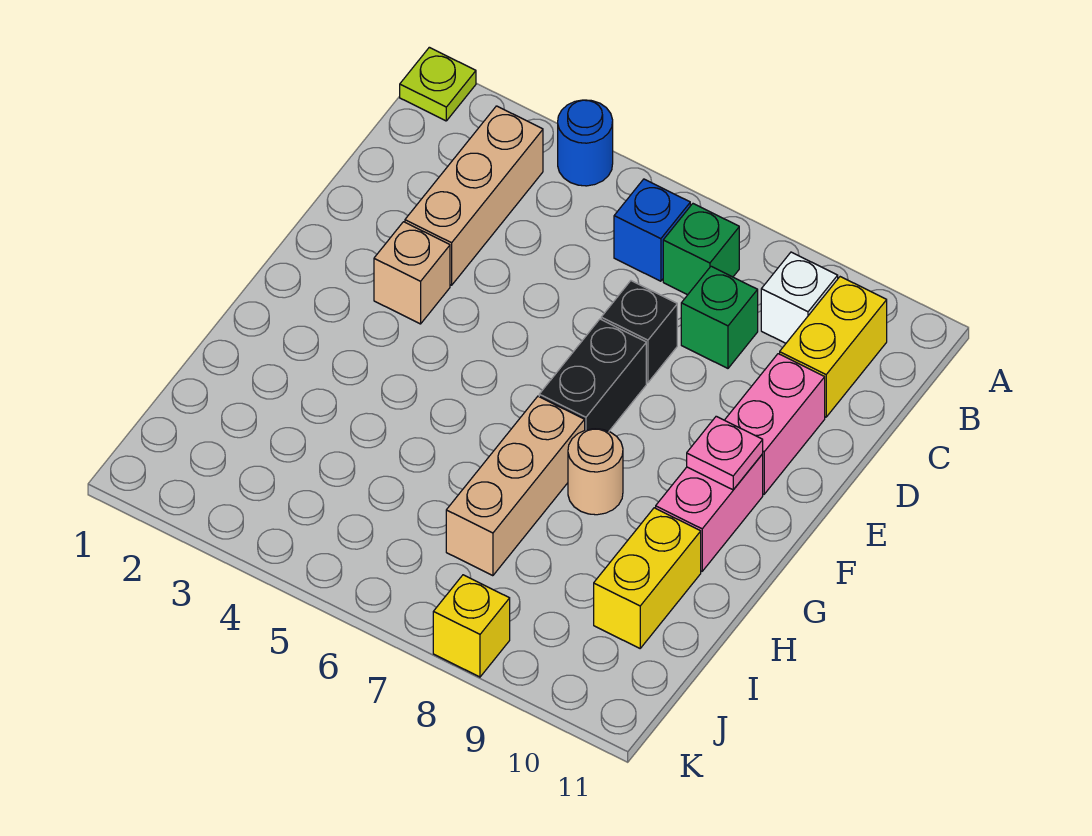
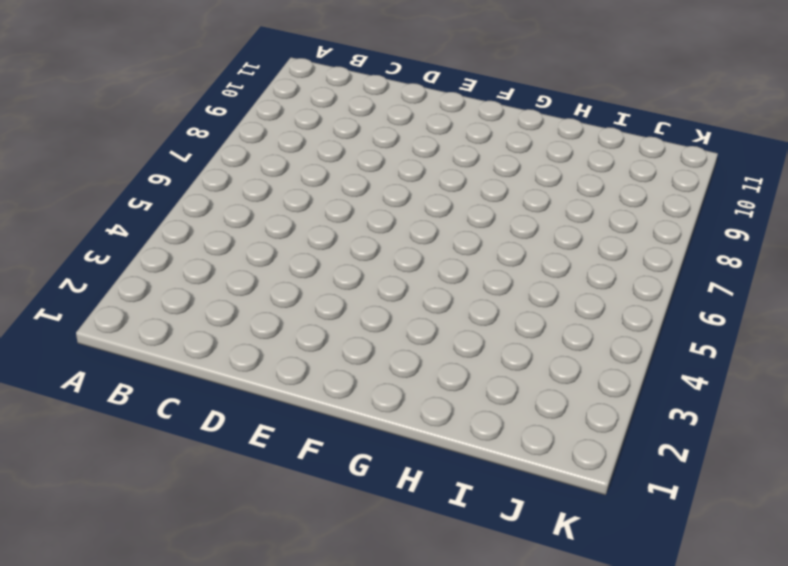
none -> lime plate A1 level 1
none -> blue round brick A4 level 1
none -> tan brick B3:D3 level 1

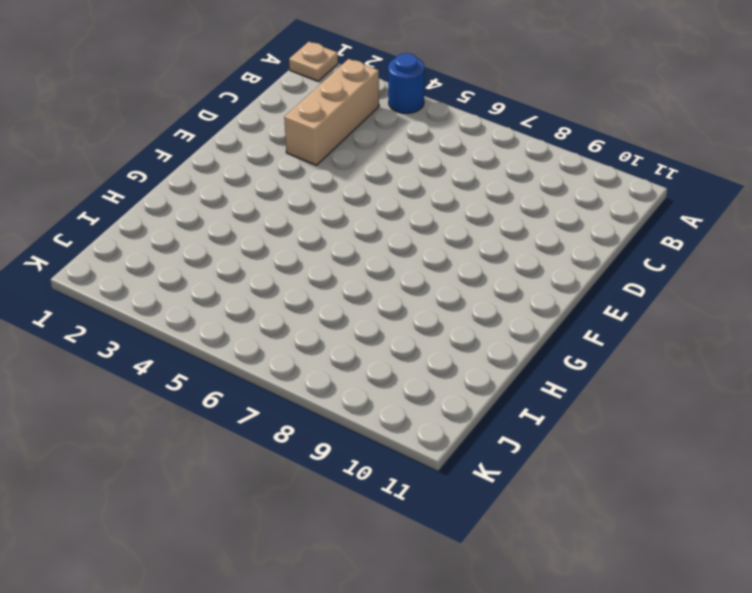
tan plate A1 level 1 -> lime plate A1 level 1
none -> blue brick B6 level 1
none -> green brick B7 level 1
none -> white brick B9 level 1

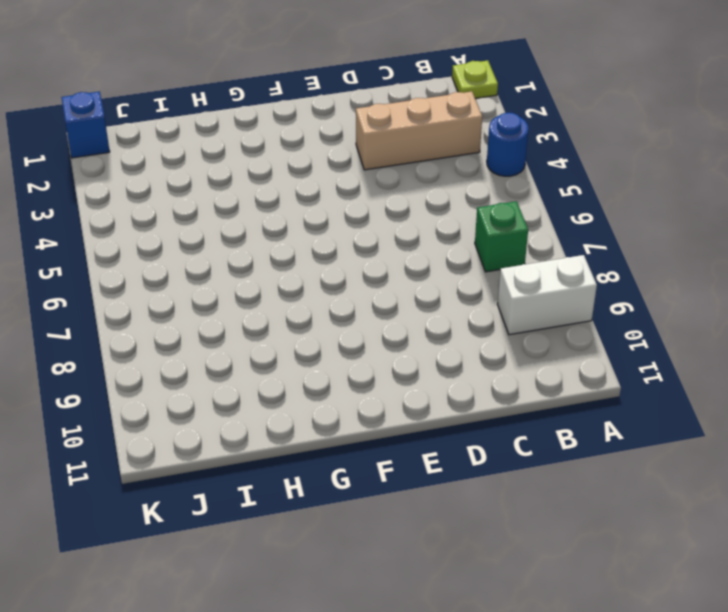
white brick A9:B9 level 1 -> white brick B9 level 1
blue brick K1 level 1 -> blue brick B6 level 1
none -> yellow brick B10:C10 level 1
none -> green brick C8 level 1
none -> black brick D7 level 1

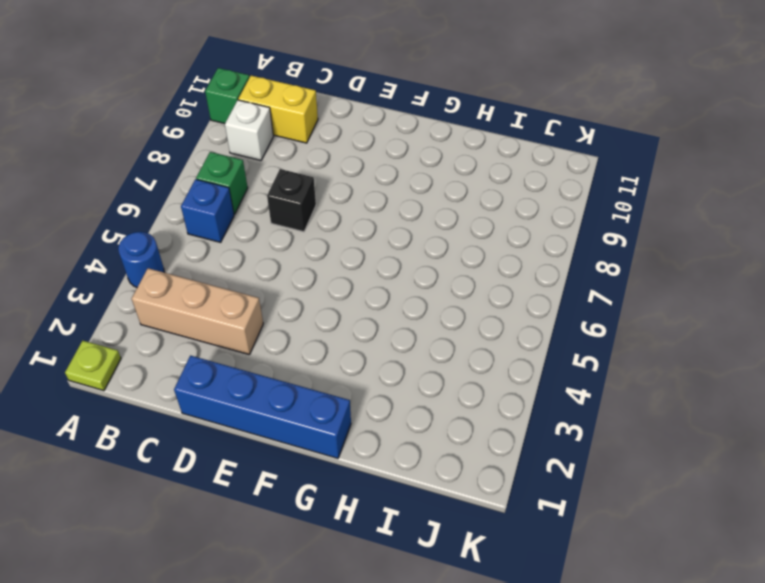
green brick A10 level 1 -> green brick C8 level 1
blue brick D1:G1 level 1 -> none
none -> pink brick D10:E10 level 1
none -> tan brick E3 level 1
none -> black brick E7:F7 level 1

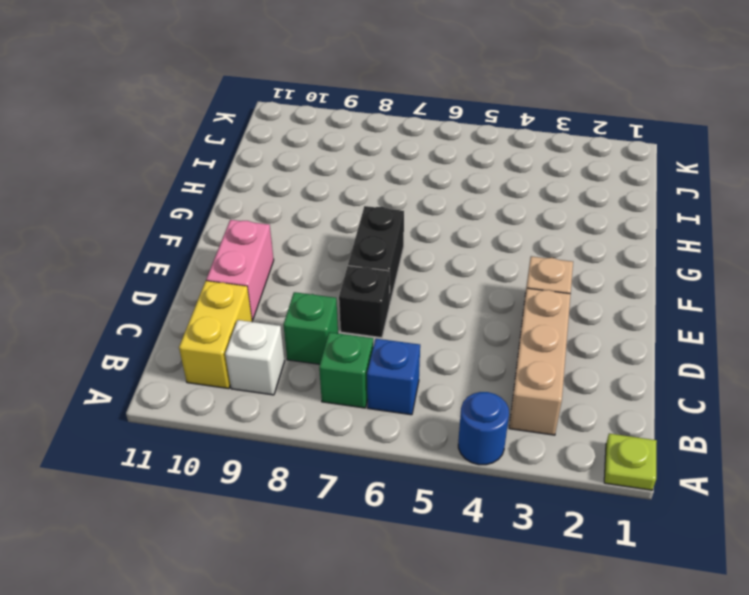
none -> pink brick F10:G10 level 1
none -> tan brick G7:I7 level 1
none -> tan round brick G8 level 1

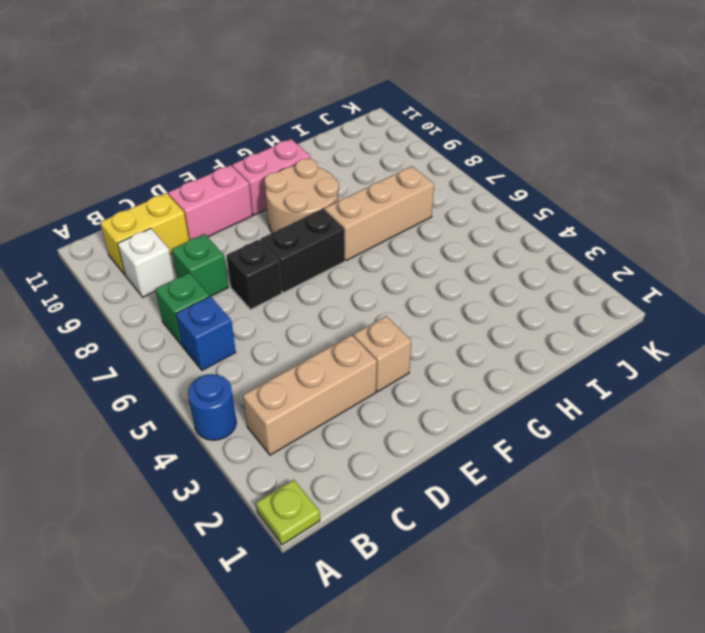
tan round brick F8:G9 level 1 -> tan round brick G8 level 1
none -> yellow brick H10:I10 level 1
none -> yellow brick K8 level 1
none -> pink plate F10 level 2

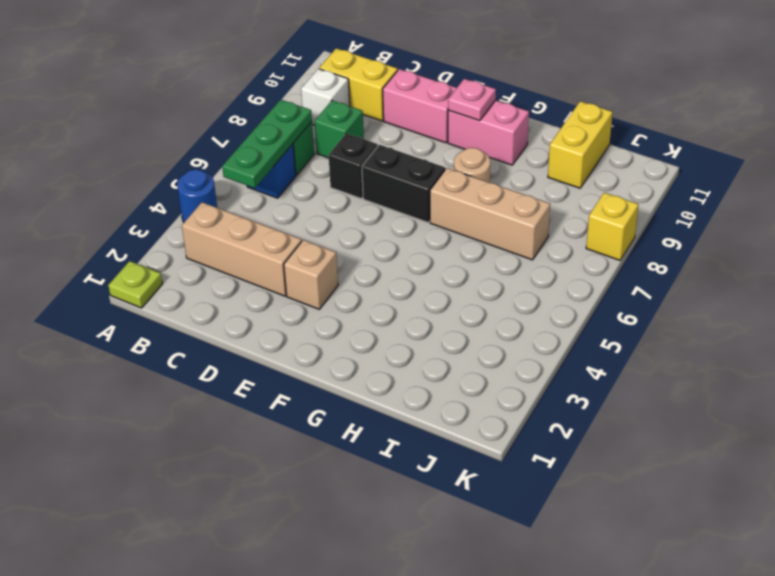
green plate B5:B7 level 2 -> none
yellow brick I10:I11 level 1 -> yellow brick H10:I10 level 1

